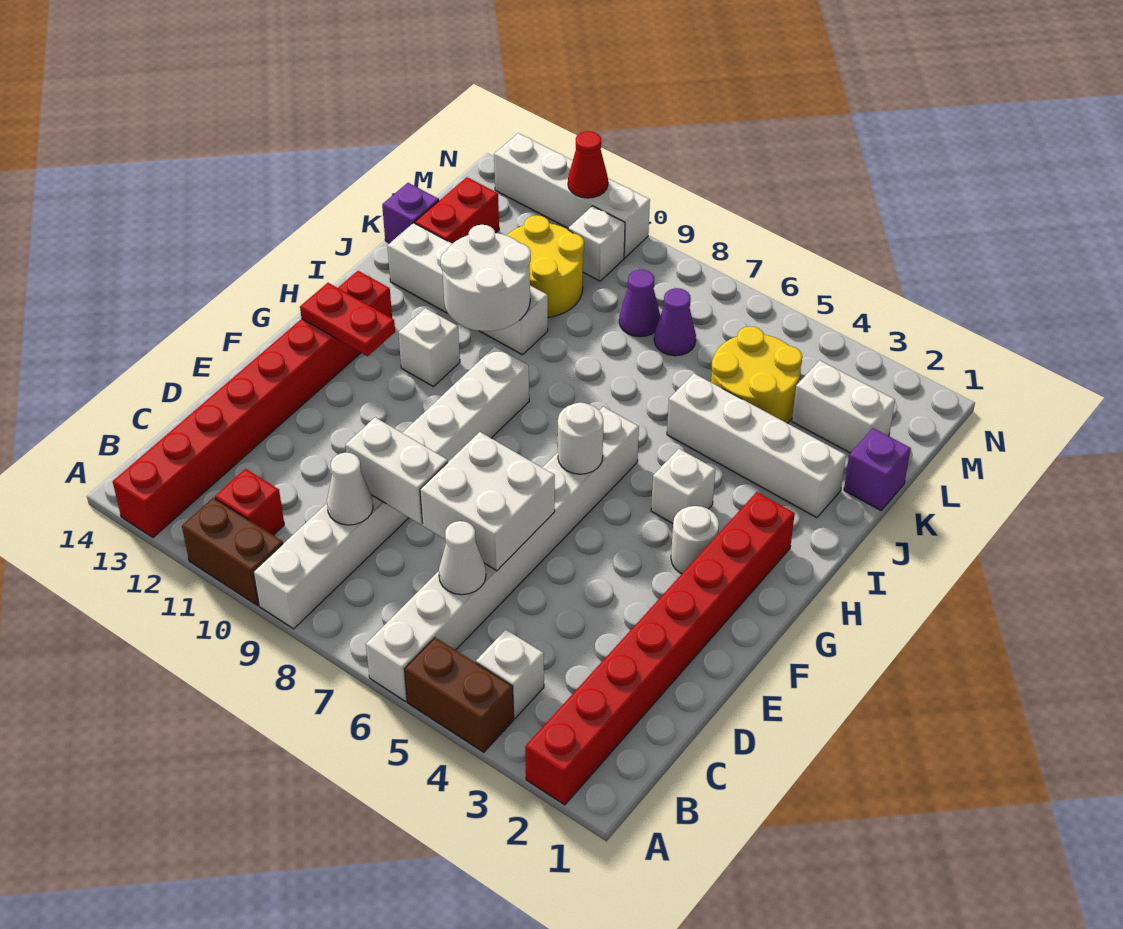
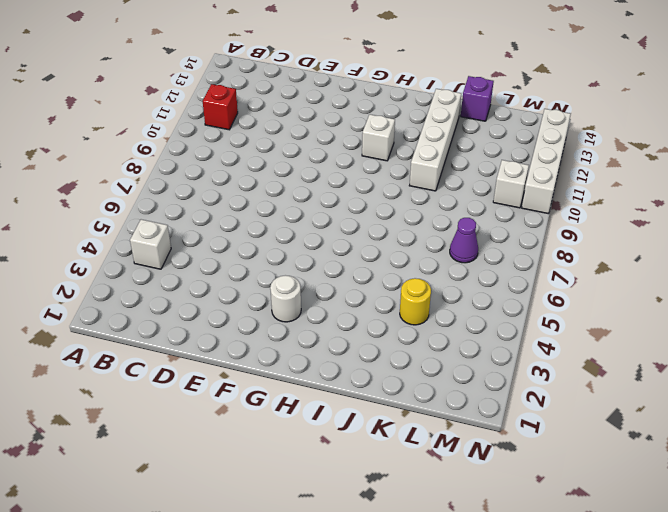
yellow round brick K4 level 1 -> yellow round brick K4:L5 level 1
none -> red brick A2:H2 level 1
none -> brown brick A4:A5 level 1
none -> white brick A6:H6 level 1
none -> white brick A9:H9 level 1

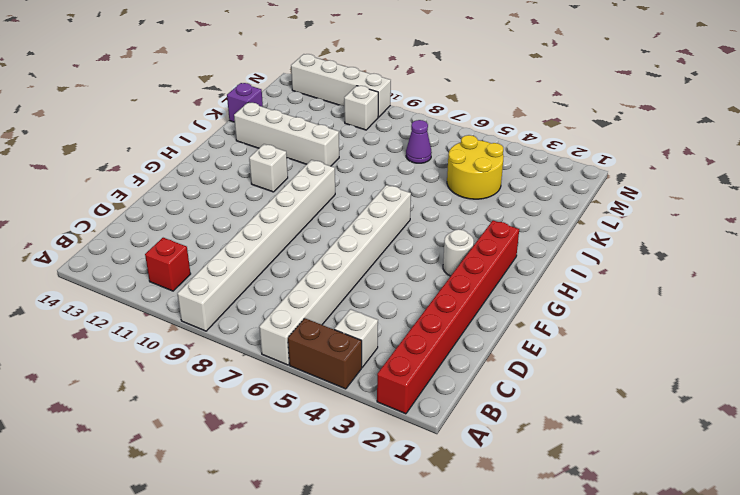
none -> brown brick A10:A11 level 1
none -> red brick A13:H13 level 1
none -> white brick H4 level 1
none -> white brick J2:J5 level 1

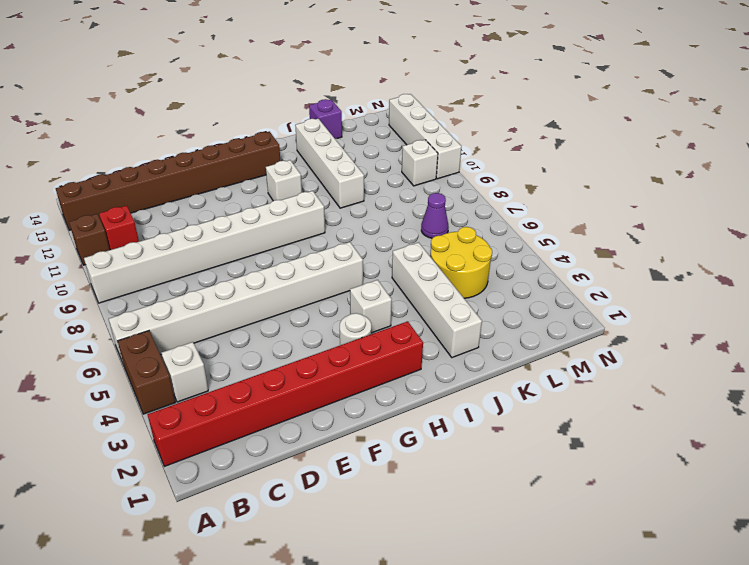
brown brick A11 level 1 -> brown brick A10:A11 level 1
brown brick A13:H13 level 1 -> red brick A13:H13 level 1
none -> purple brick K1 level 1
none -> yellow round brick K10:L11 level 1
none -> red brick K13:L13 level 1
none -> white brick L2:L3 level 1

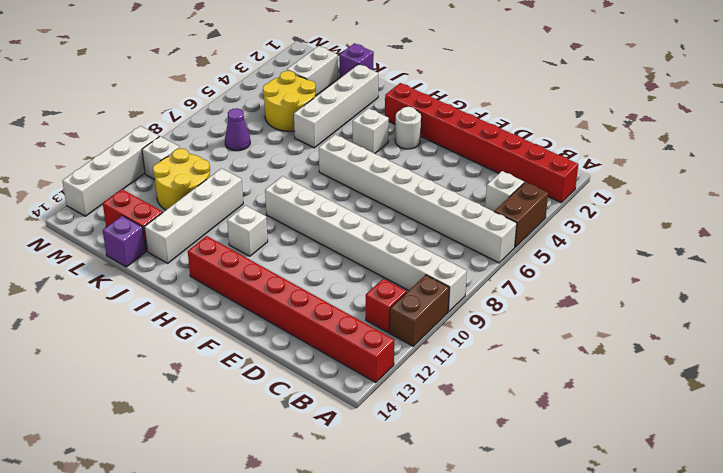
none -> purple cone L8 level 1
none -> white cone C6 level 2
none -> white cone C9 level 2
none -> white brick D6:E7 level 2

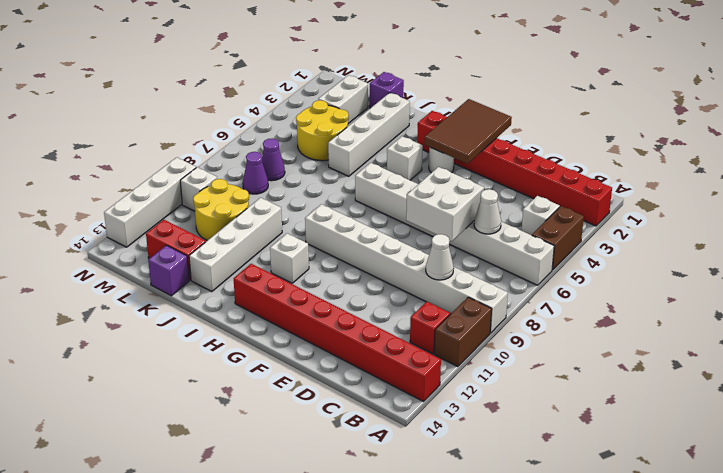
brown tile F1:G3 level 2 -> none
none -> white brick D8:D9 level 2
none -> white round brick G6 level 2
none -> red plate G12:G13 level 2
none -> white round brick I10:J11 level 2

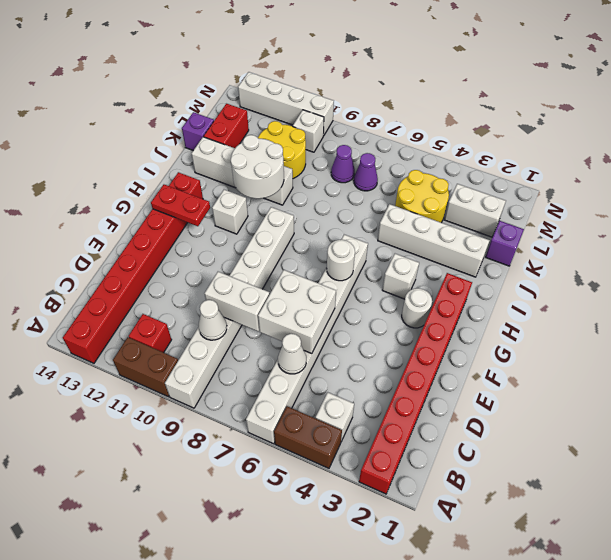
none -> red cone N11 level 2

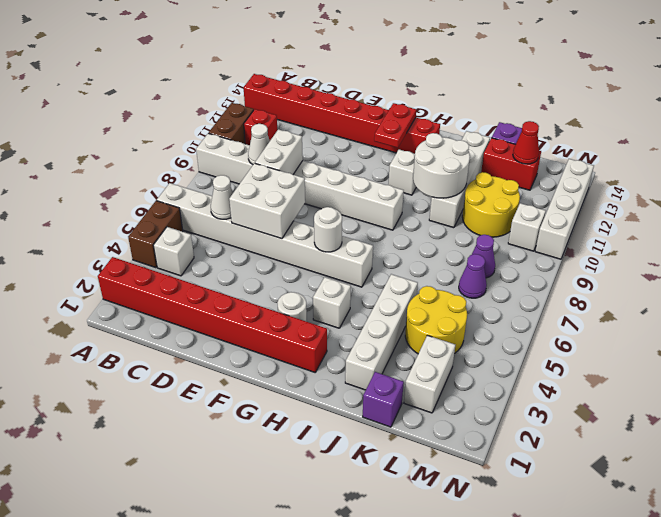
red cone L13 level 2 -> red cone N11 level 2

